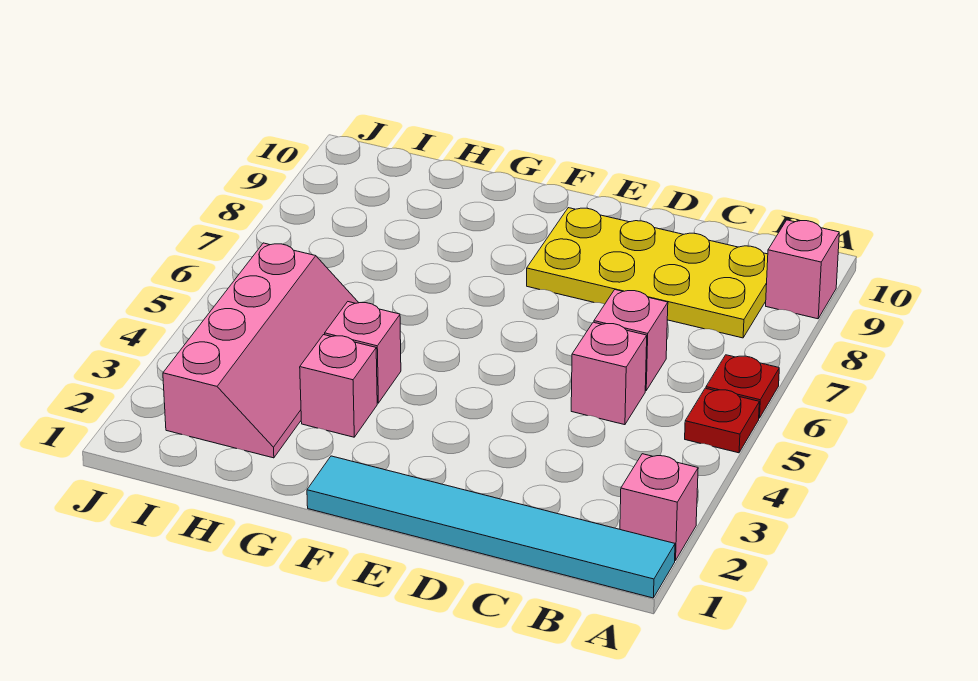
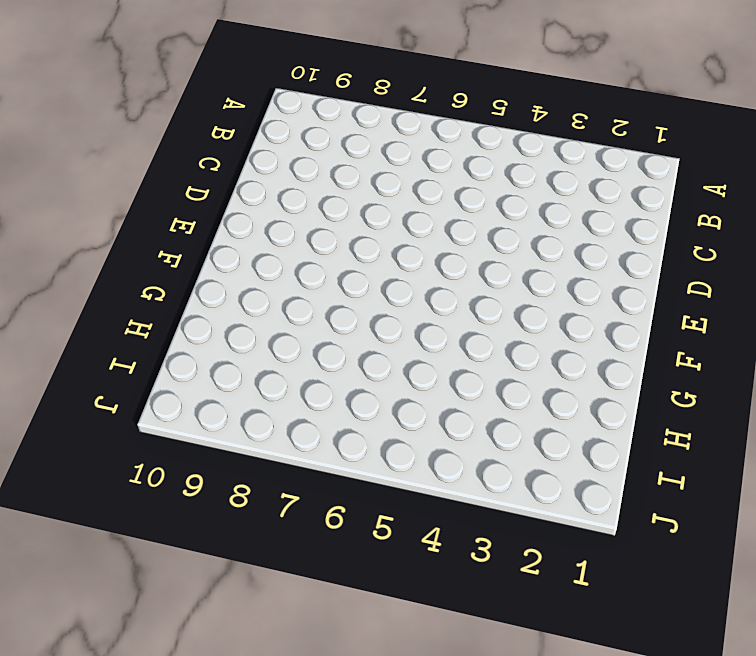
none -> cyan tile A1:F1 level 1
none -> pink brick A2 level 1

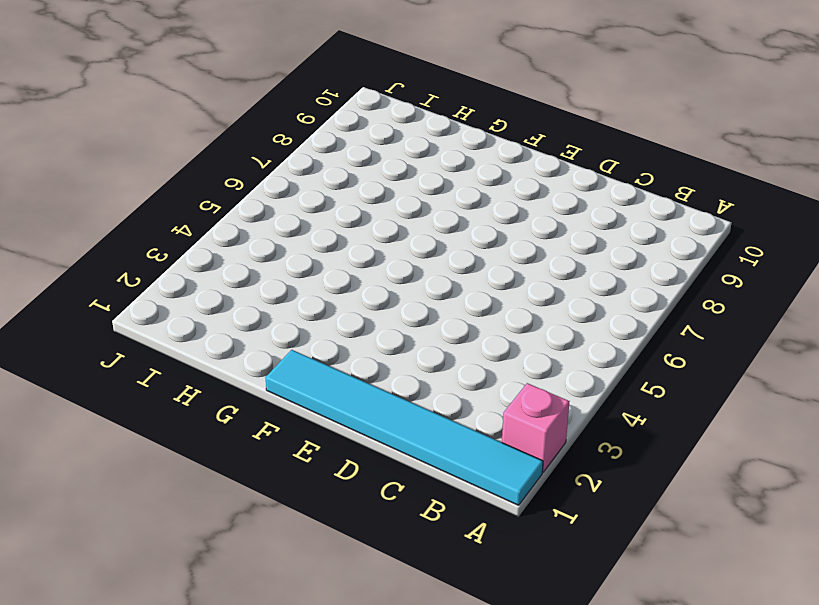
none -> red plate A5 level 1
none -> red plate A6 level 1

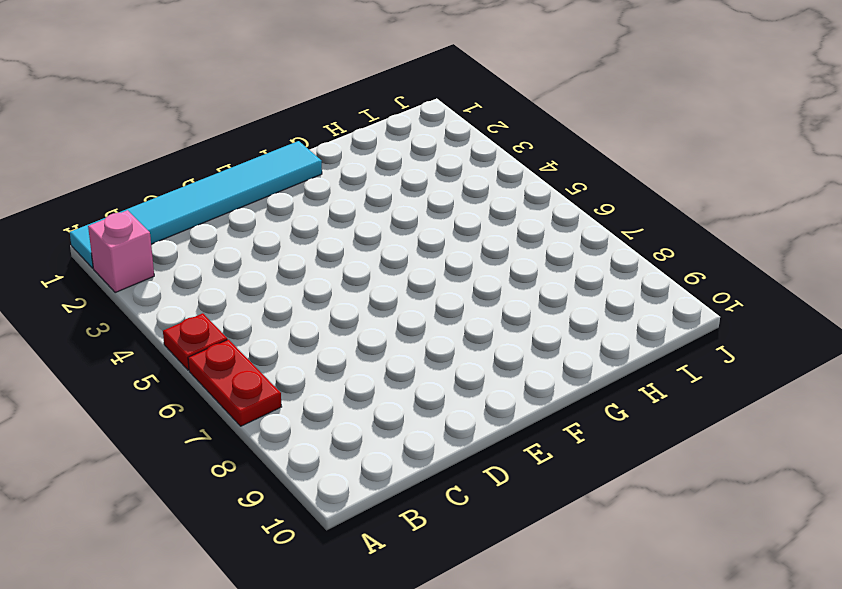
red plate A6:A7 level 1 -> red plate A6 level 1
none -> pink brick A9 level 1
none -> yellow plate B8:E9 level 1

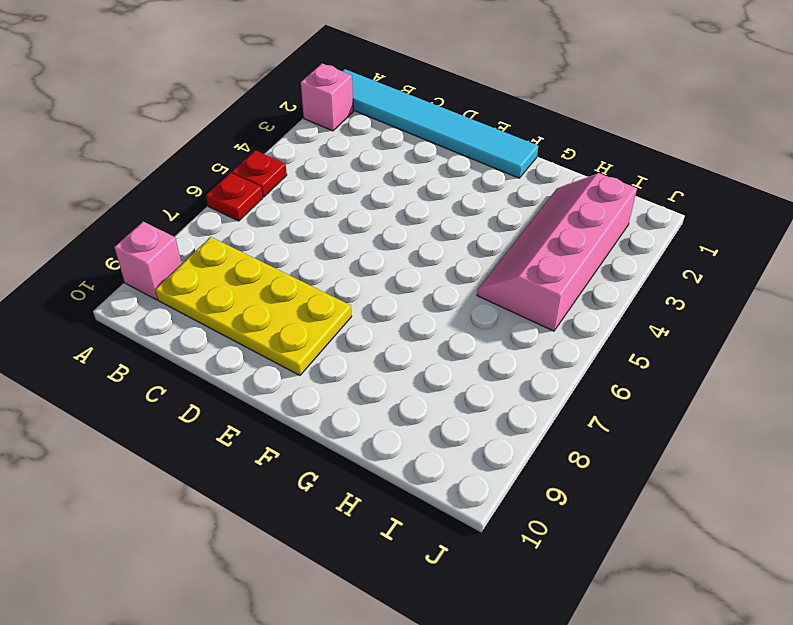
none -> pink brick C5 level 1
none -> pink brick C6 level 1

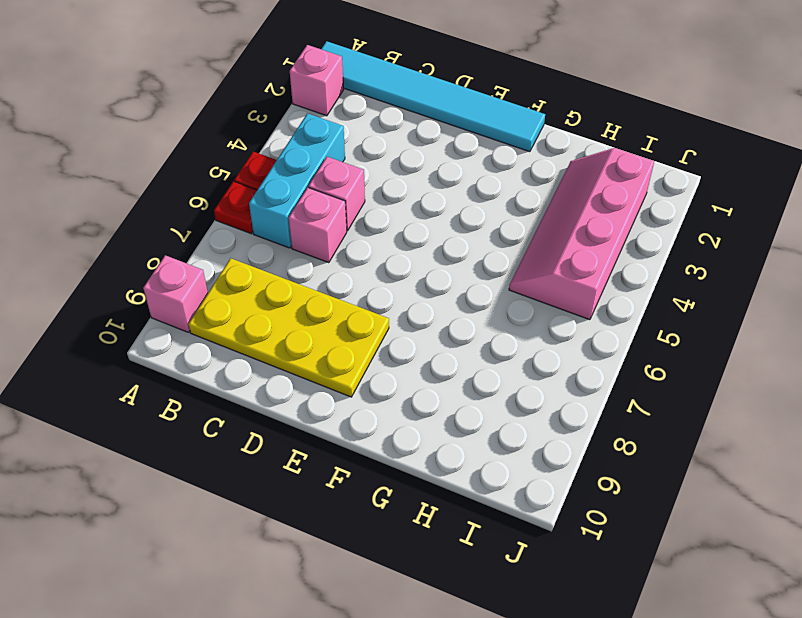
cyan brick B4:B6 level 1 -> none
none -> pink brick G3 level 1
none -> pink brick G4 level 1

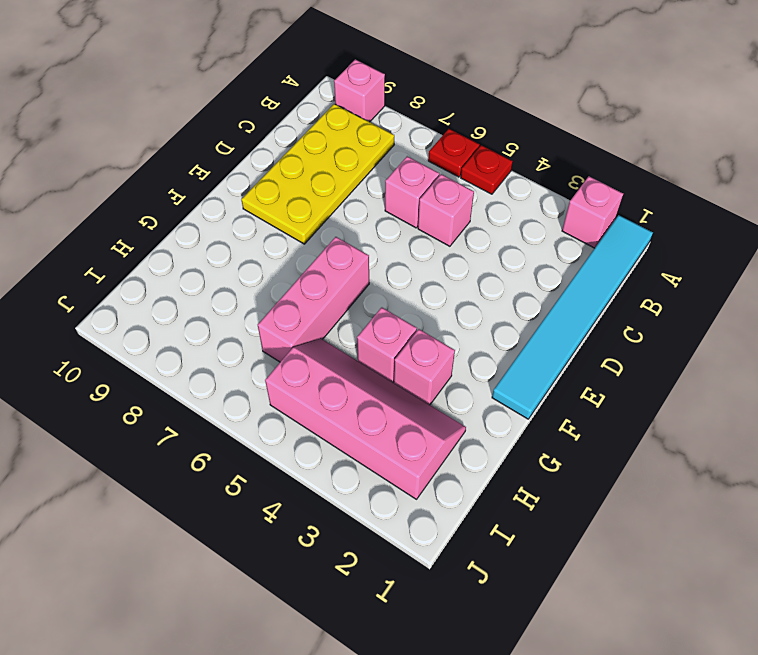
pink brick F6:H6 level 1 -> none

